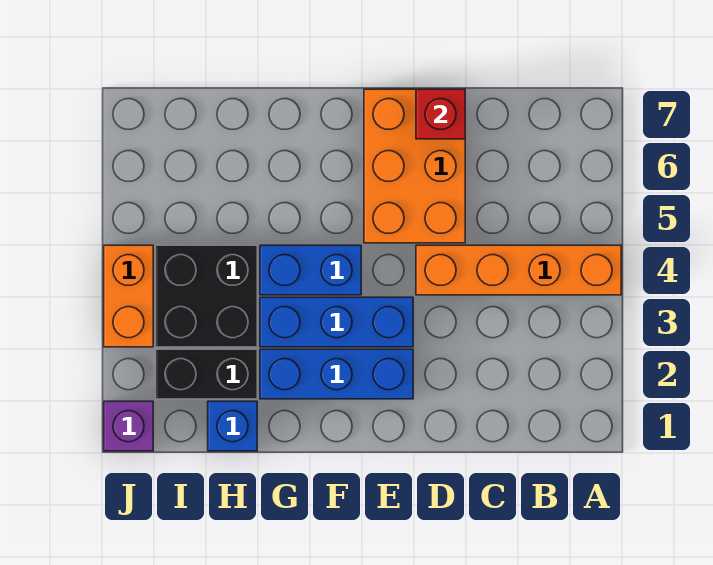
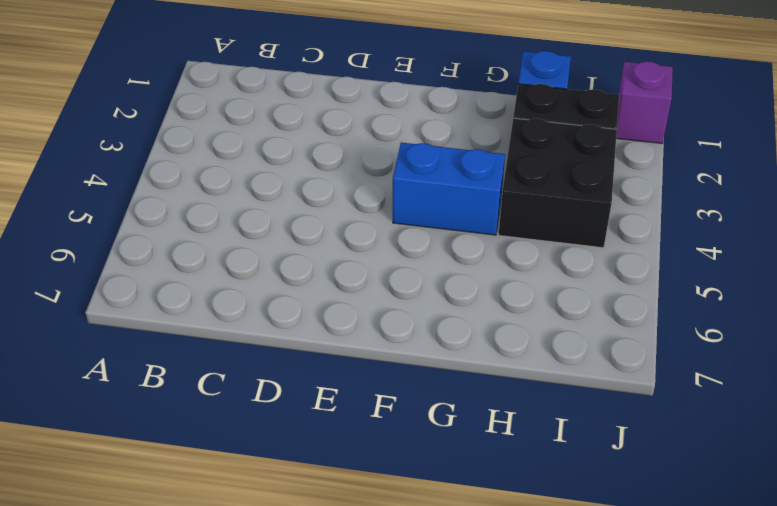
none -> orange brick A4:D4 level 1
none -> orange brick D5:E7 level 1

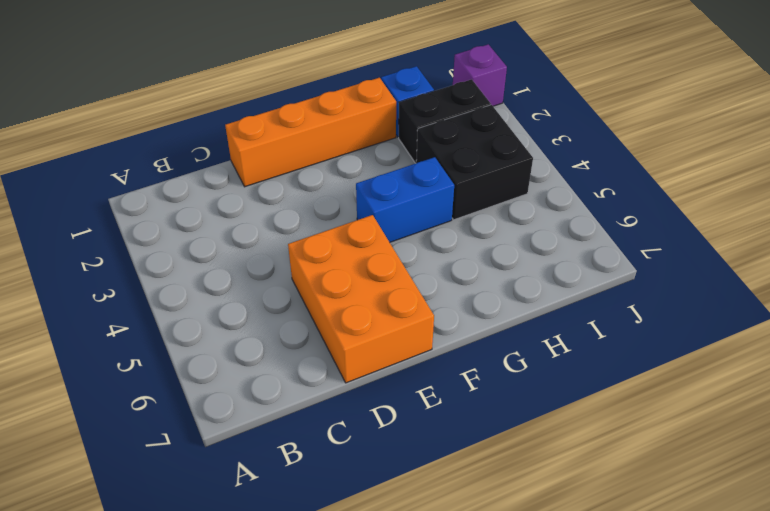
orange brick D1:G1 level 1 -> orange brick A4:D4 level 1
none -> blue brick E2:G2 level 1
none -> blue brick E3:G3 level 1

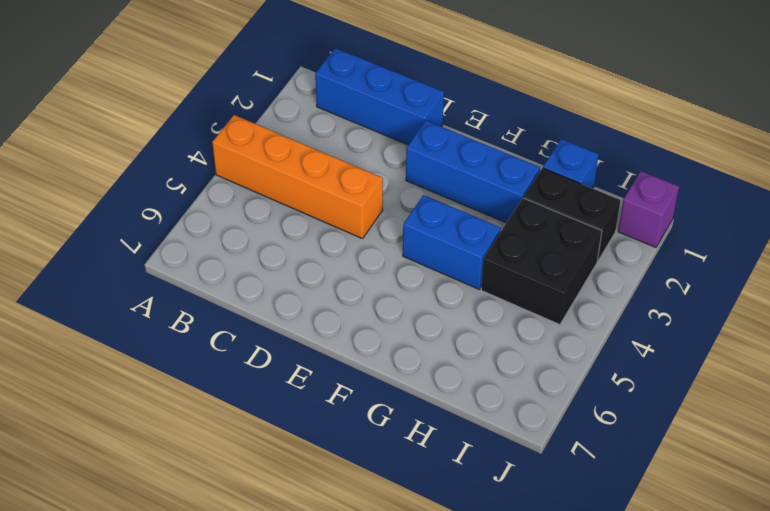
blue brick B1:D1 level 1 -> blue brick E3:G3 level 1
none -> orange brick D5:E7 level 1
none -> orange brick J3:J4 level 1

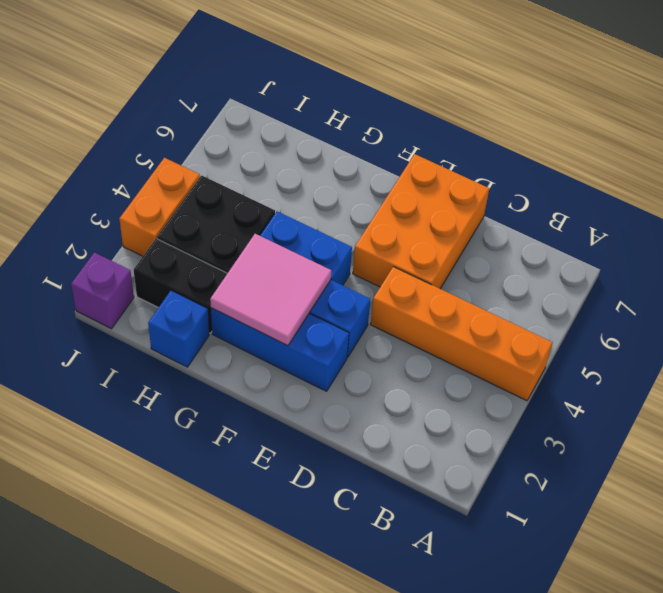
pink tile F2:G3 level 2 -> none
none -> red brick D7 level 2

